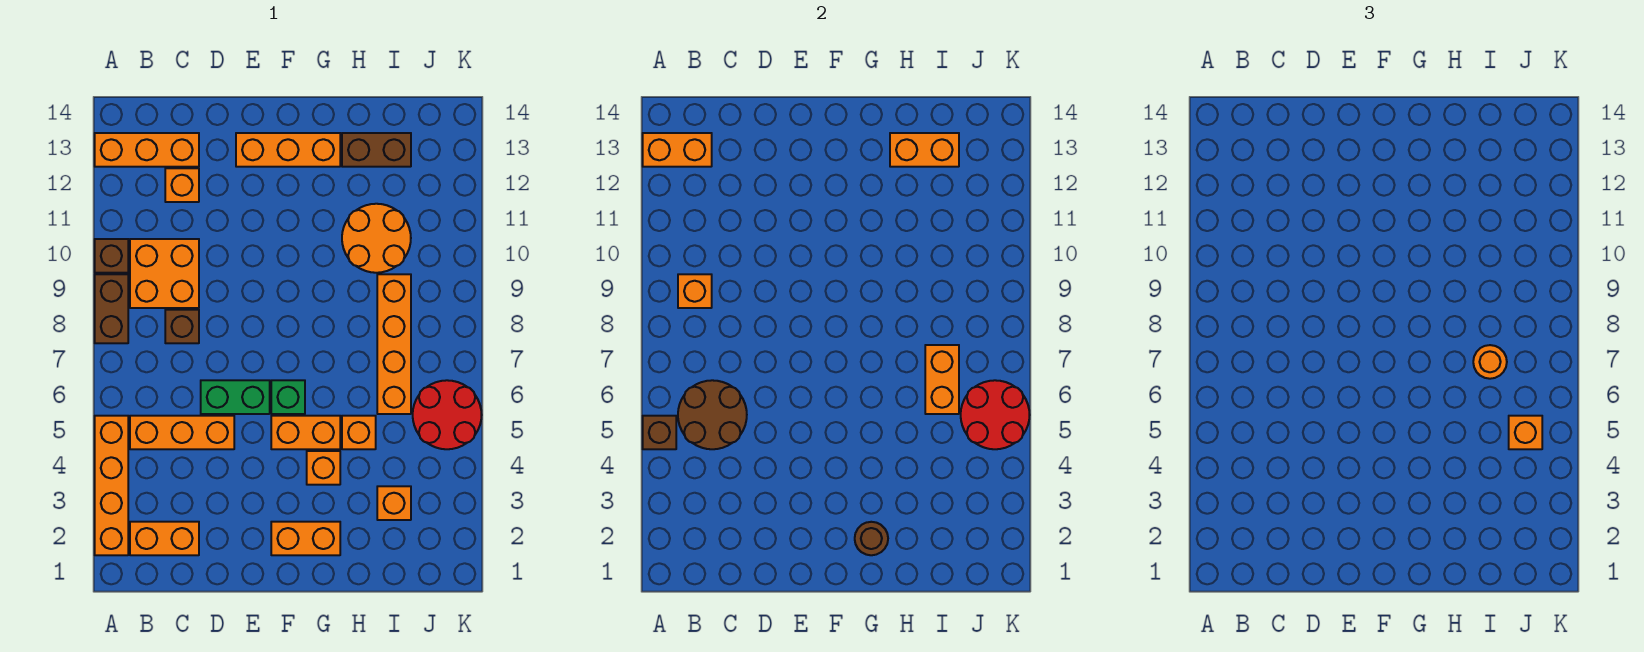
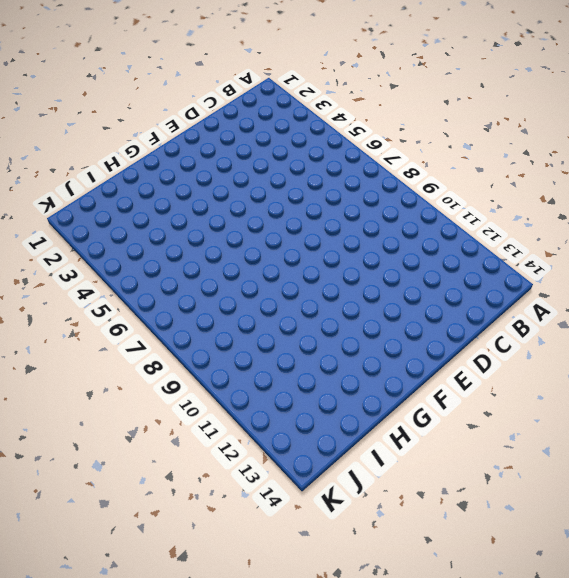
none -> orange brick A2:A5 level 1
none -> brown brick A8:A9 level 1
none -> brown brick A10 level 1
none -> orange brick A13:C13 level 1

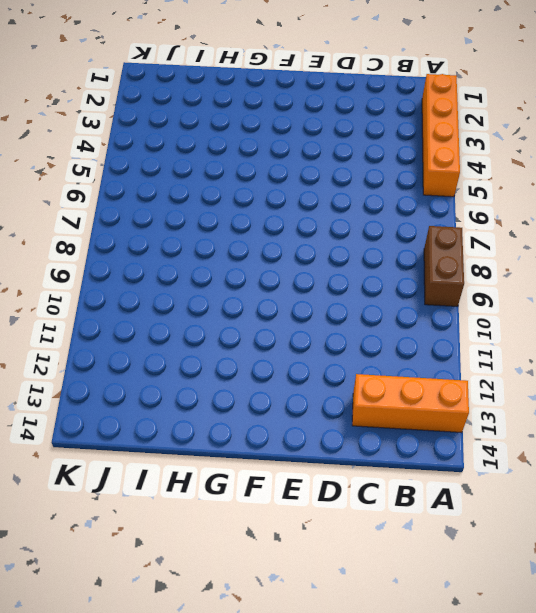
none -> brown brick A10 level 1
none -> orange brick B2:C2 level 1
none -> orange brick B5:D5 level 1
none -> orange brick B9:C10 level 1

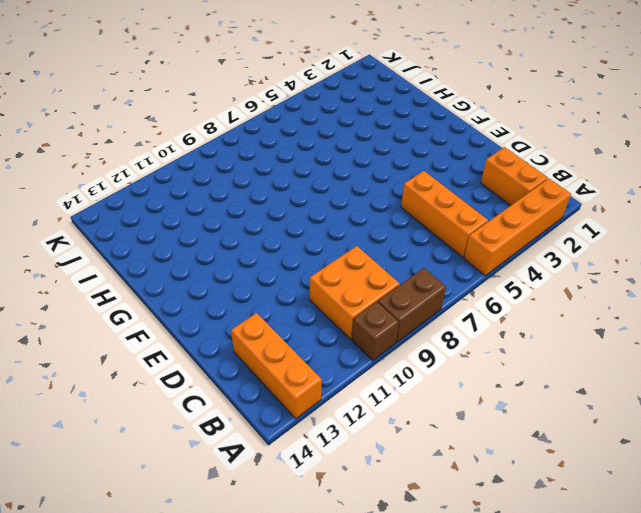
none -> brown brick C8 level 1
none -> orange brick C12 level 1
none -> green brick D6:E6 level 1
none -> orange brick E13:G13 level 1

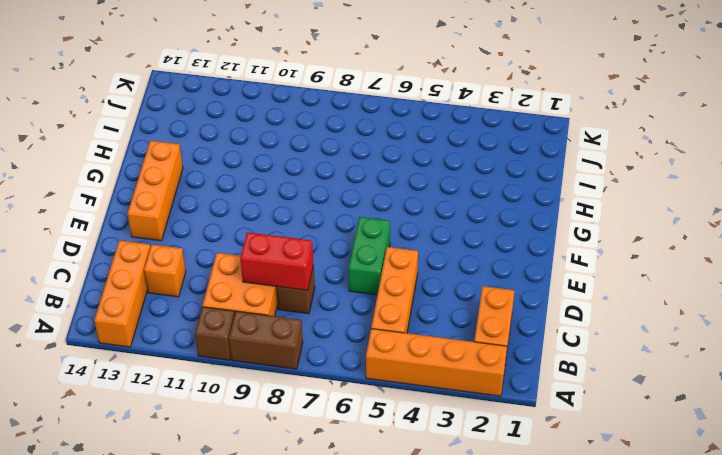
red brick C8:C9 level 2 -> none
none -> orange brick F2:G2 level 1
none -> orange brick F5:G5 level 1
none -> green brick F6 level 1
none -> orange brick G4 level 1

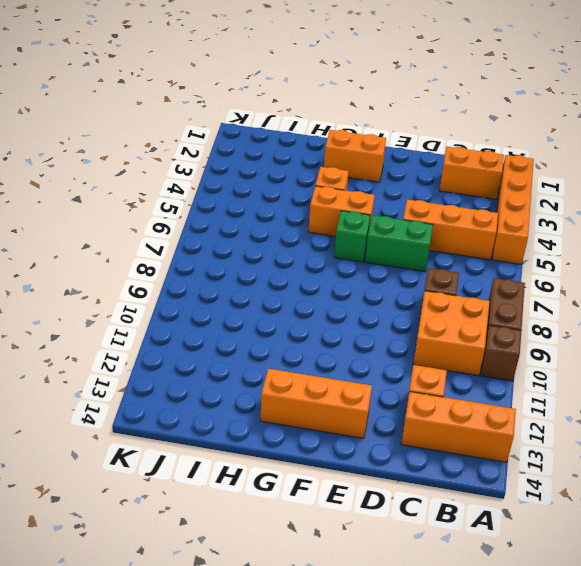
none -> orange brick H5 level 1
none -> orange round brick H10:I11 level 1
none -> brown brick H13:I13 level 1
none -> orange brick I3 level 1

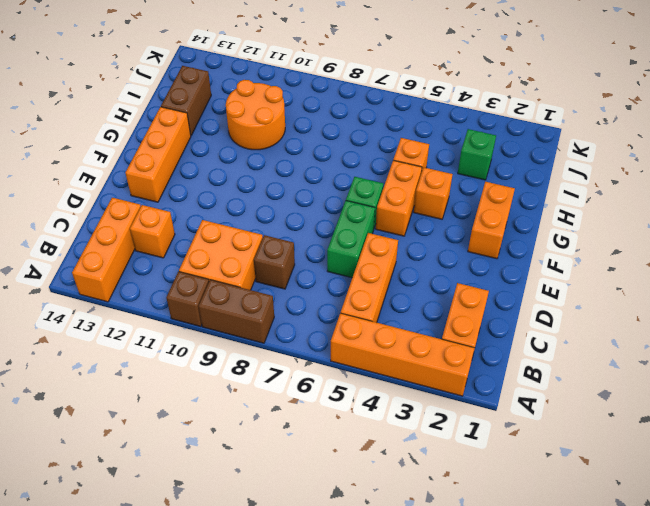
green brick I3 level 1 -> orange brick I3 level 1
none -> orange brick I6:I9 level 1
none -> red round brick J5:K6 level 1
none -> brown brick A5 level 2
none -> orange brick A13:B13 level 2

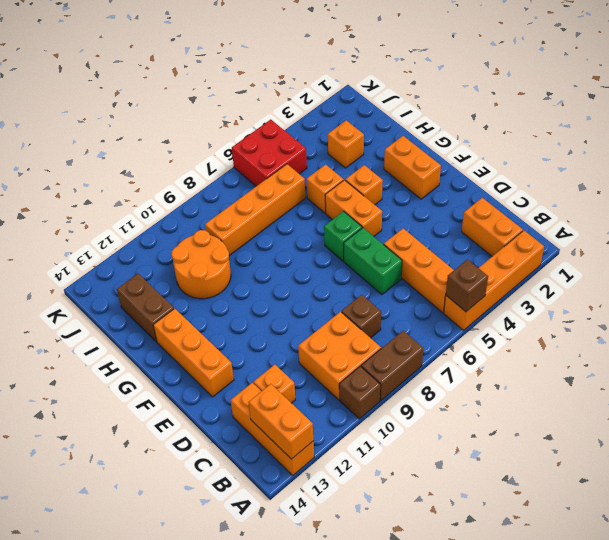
red brick J5:K6 level 1 -> red round brick J5:K6 level 1
none -> brown round brick B5:C6 level 2
none -> orange brick B9 level 2
none -> brown round brick G2 level 2
none -> orange brick H13:I13 level 2

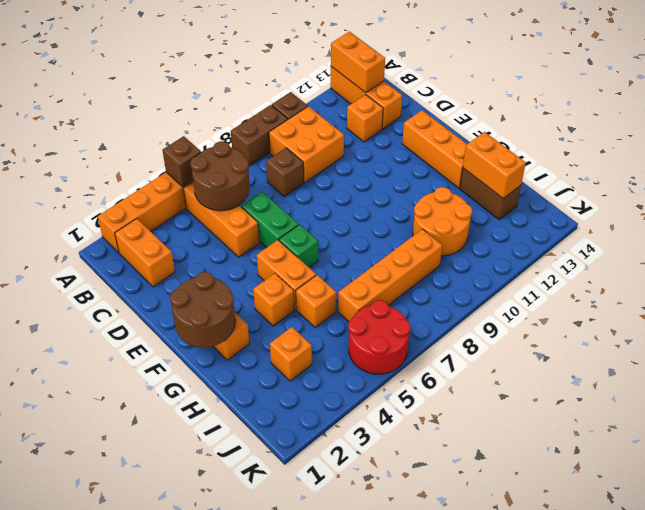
brown round brick F1:G2 level 2 -> brown round brick G2 level 2
none -> orange brick B9 level 2
none -> orange brick I6:I7 level 2
none -> red round brick J5:K6 level 2
none -> orange round brick I7 level 3

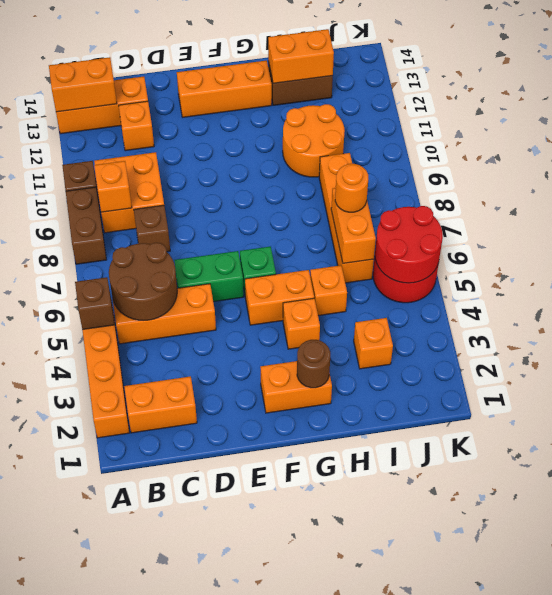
none -> orange brick J5 level 3

